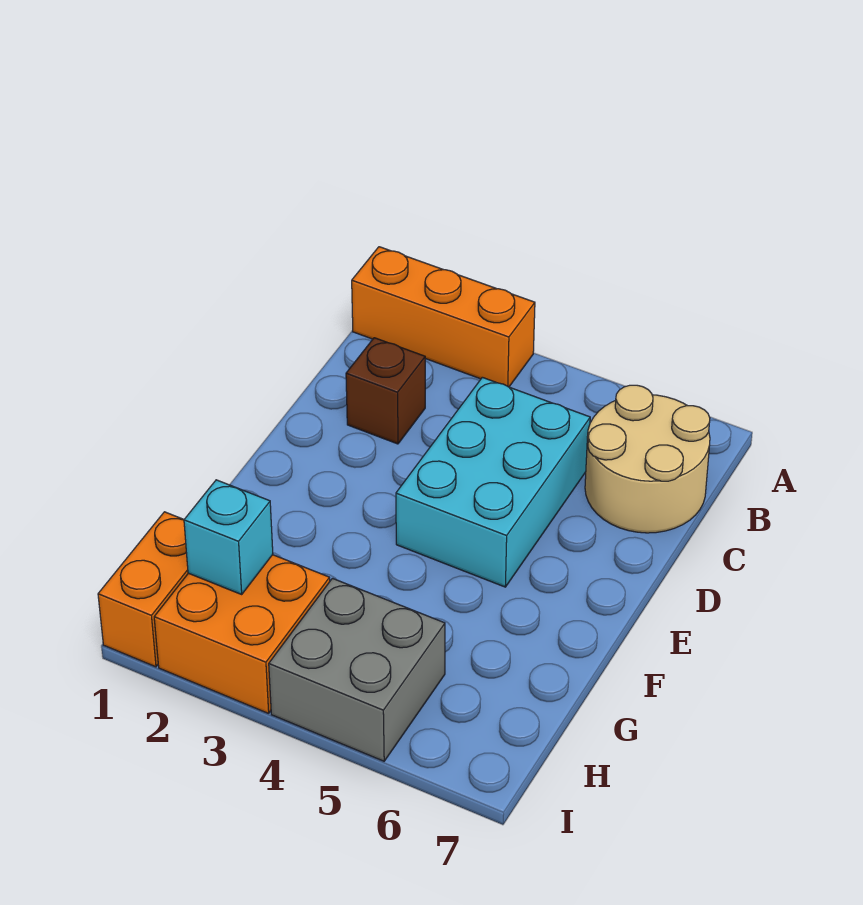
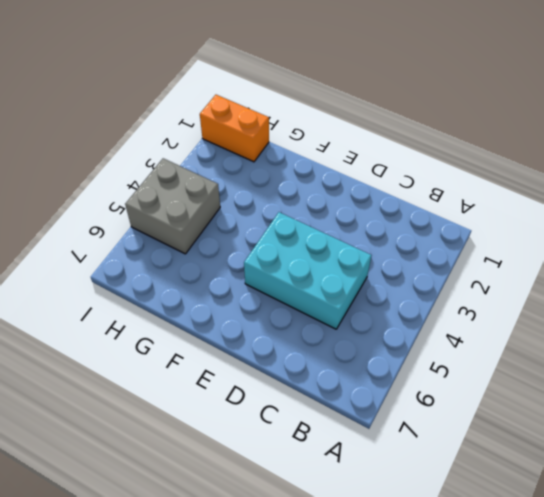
none -> orange brick A1:A3 level 1
none -> tan round brick B6:C7 level 1

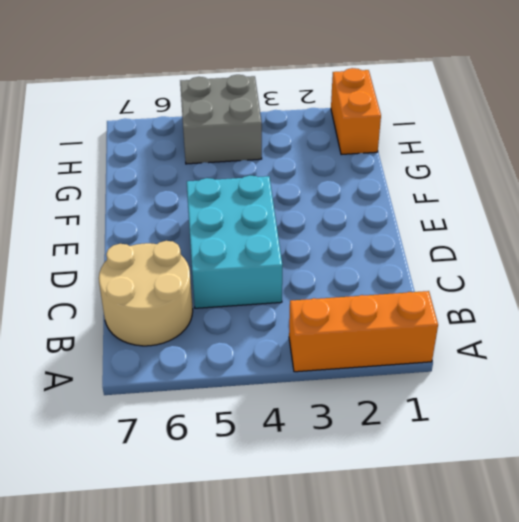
none -> brown brick C2 level 1
none -> orange brick H2:I3 level 1

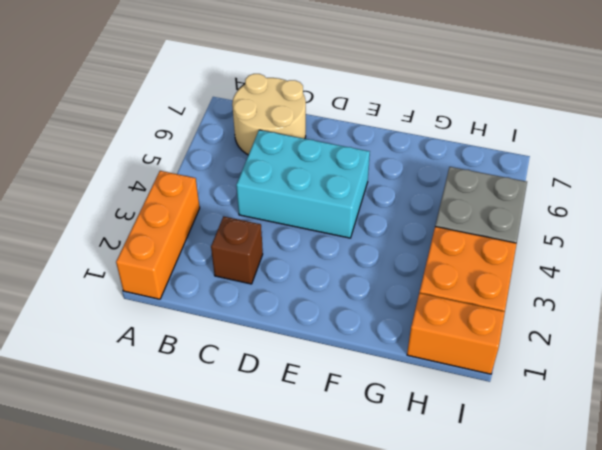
none -> cyan brick H2 level 2

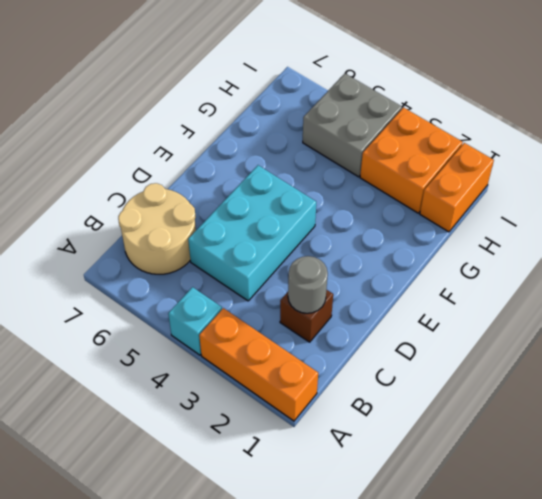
cyan brick A4 level 1 -> cyan brick H2 level 2
grey round brick C2 level 2 -> none

